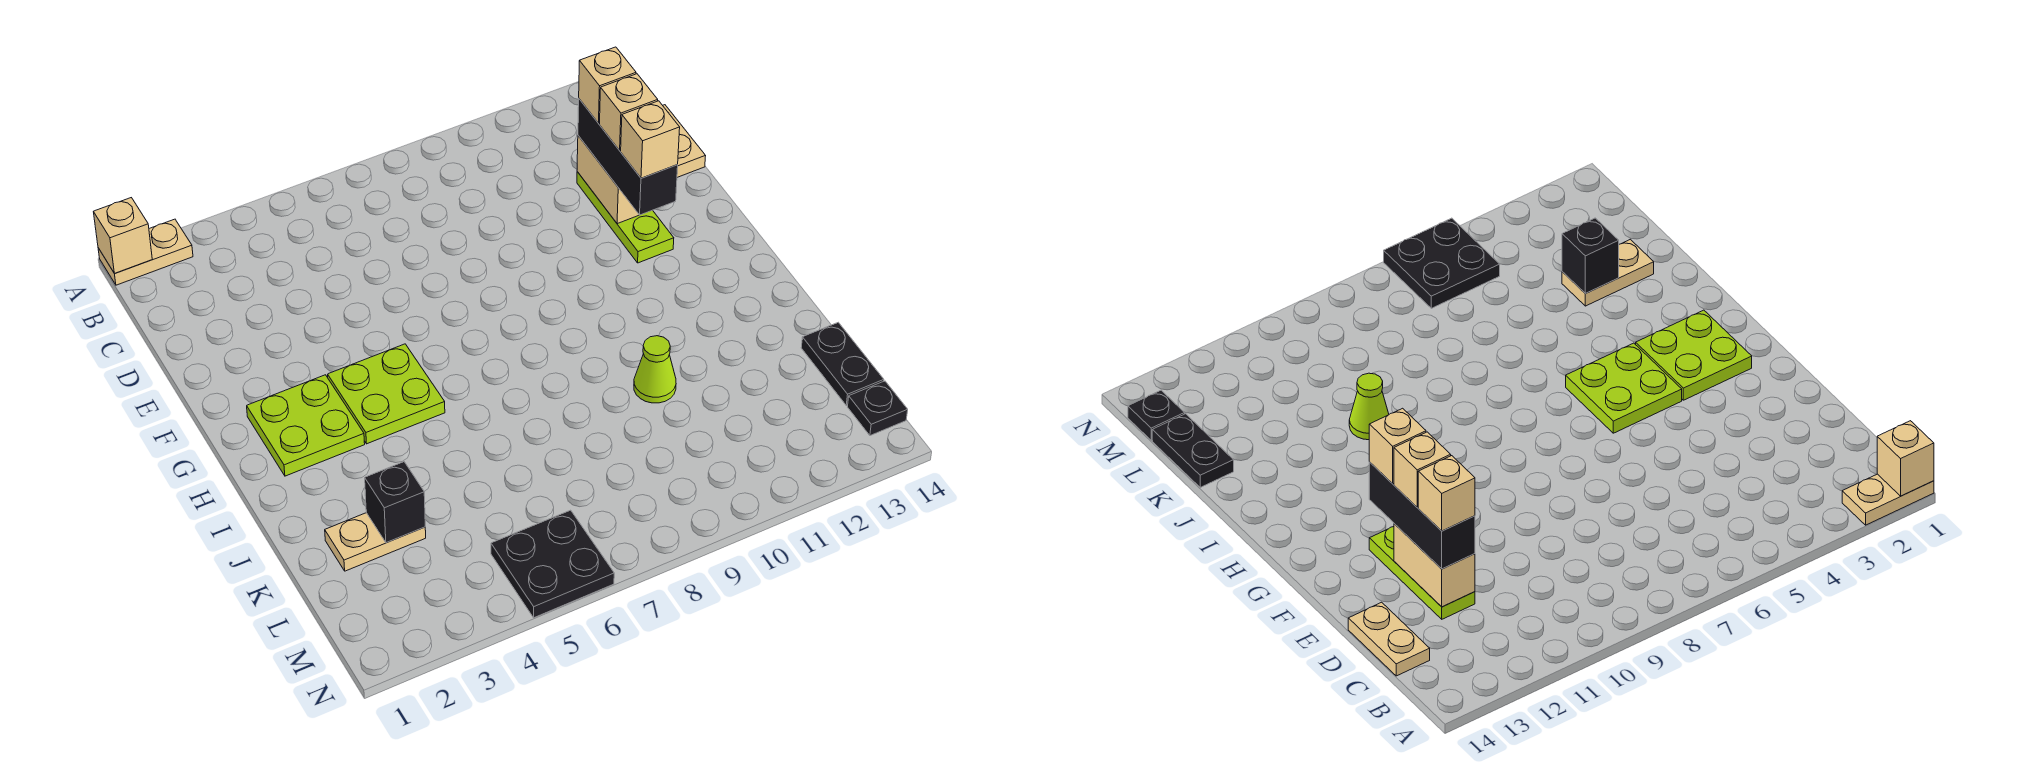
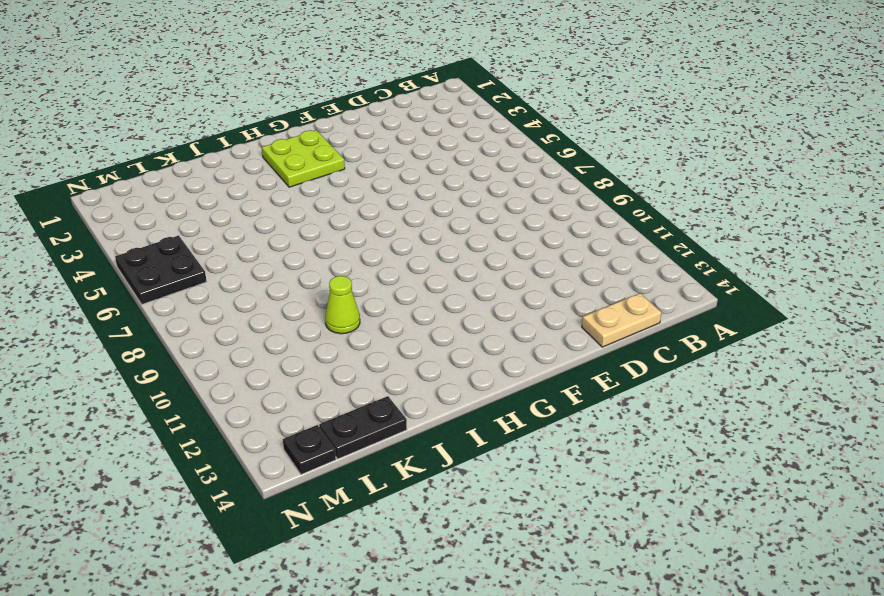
none -> tan plate A1:A2 level 1
none -> lime plate D12:F12 level 1
none -> lime plate G4:H5 level 1

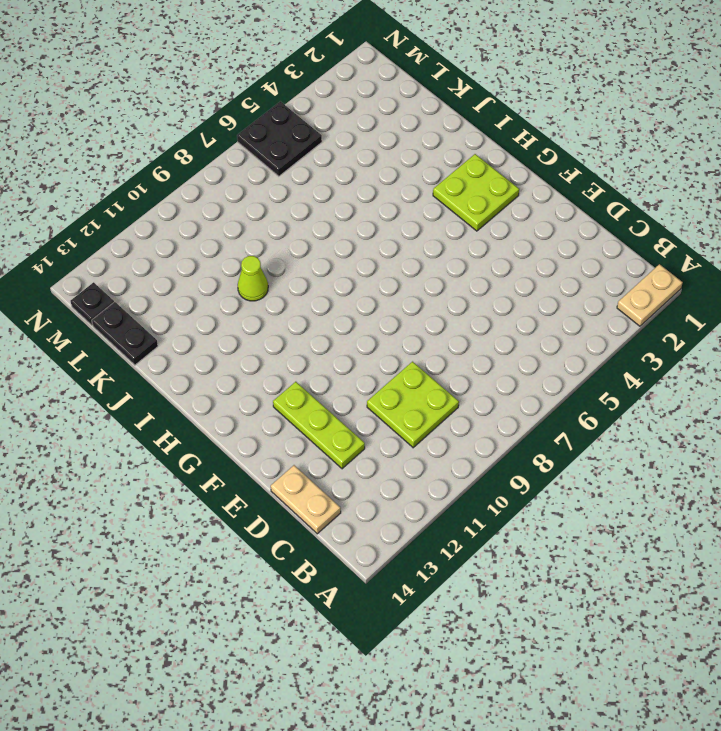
lime plate C9:D10 level 1 -> lime plate G4:H5 level 1
none -> tan plate K2:K3 level 1
none -> tan brick A1 level 2
none -> tan brick D12:E12 level 2

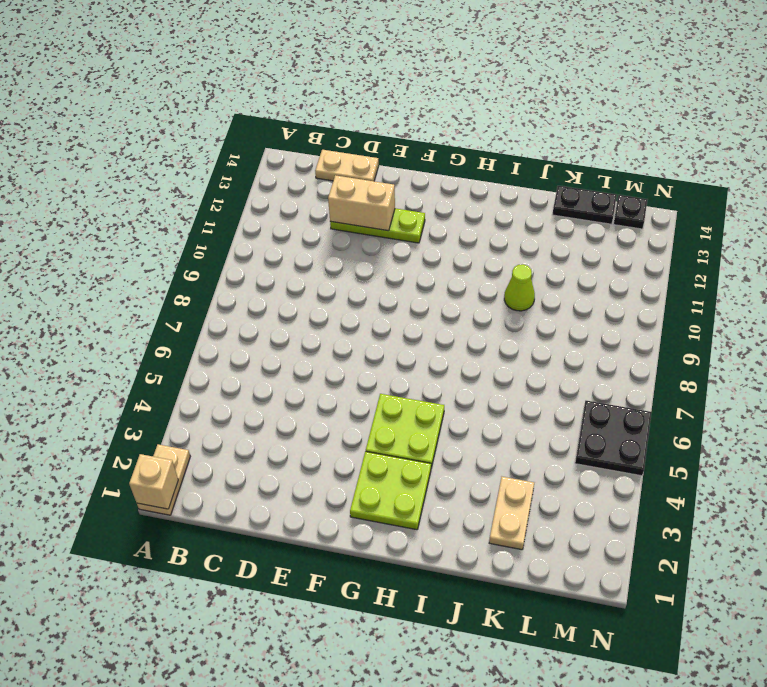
none -> black brick K3 level 2
none -> black brick D12:F12 level 3
none -> tan brick D12 level 4

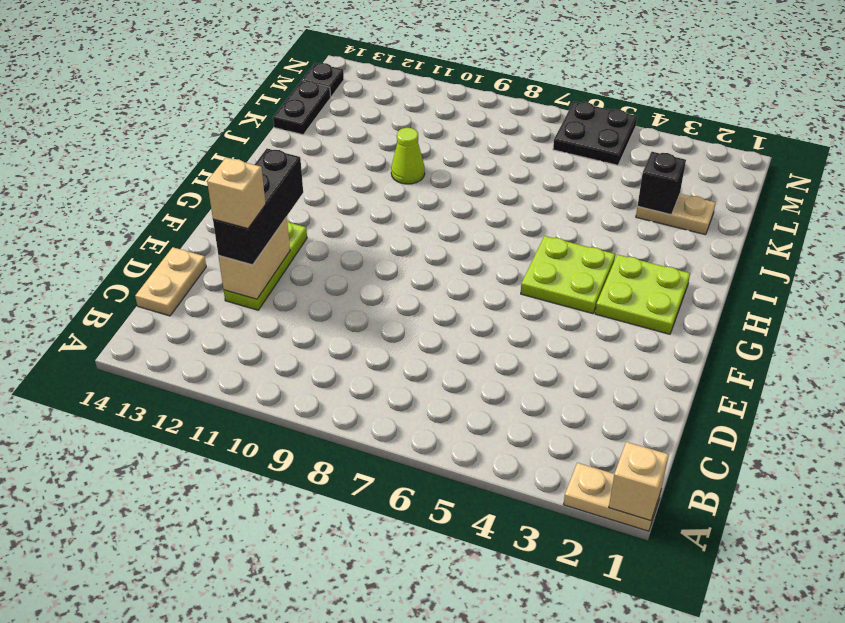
none -> tan brick E12 level 4
none -> tan brick F12 level 4

